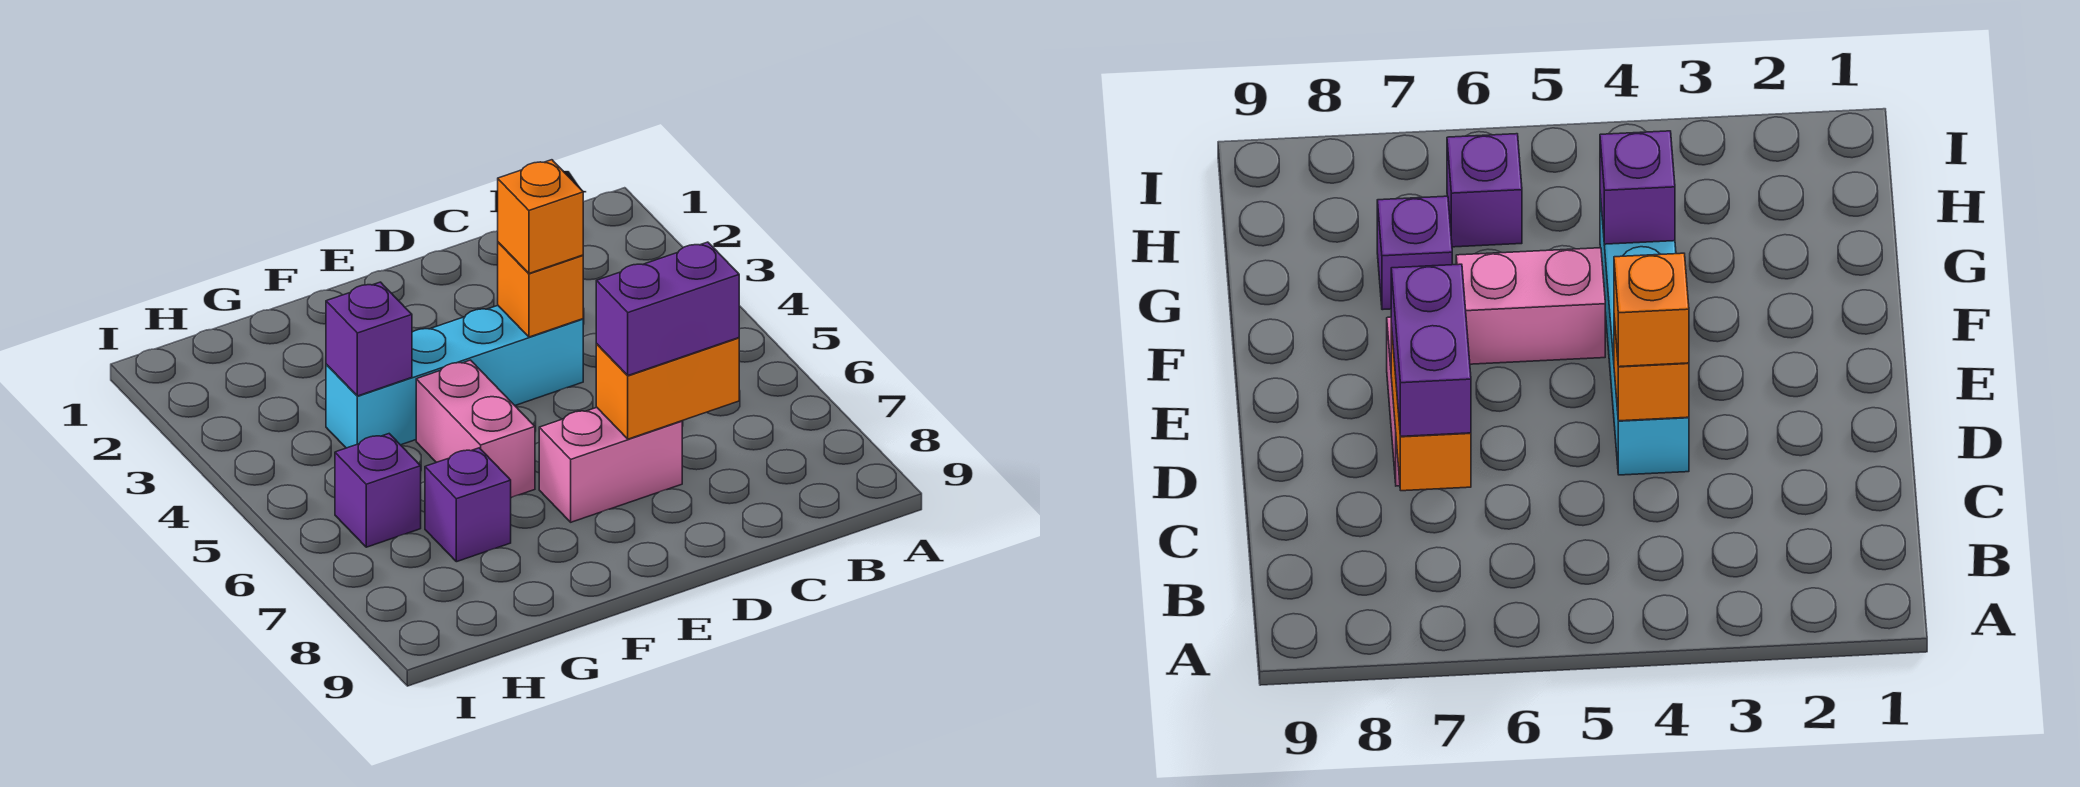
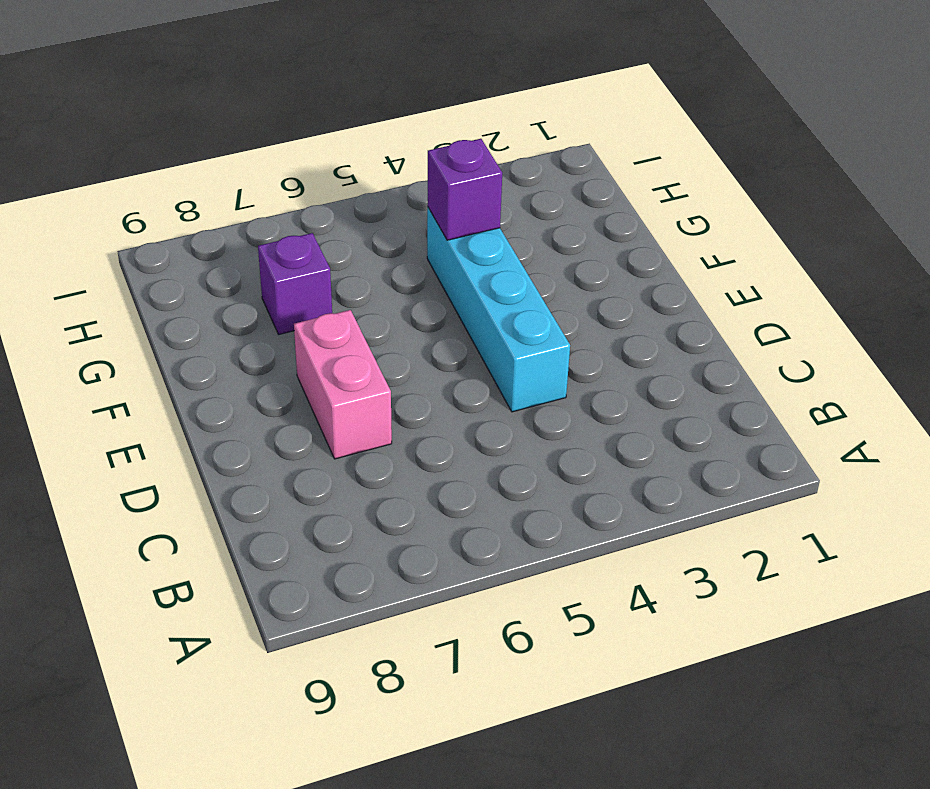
none -> pink brick F5:F6 level 1
none -> purple brick H6 level 1

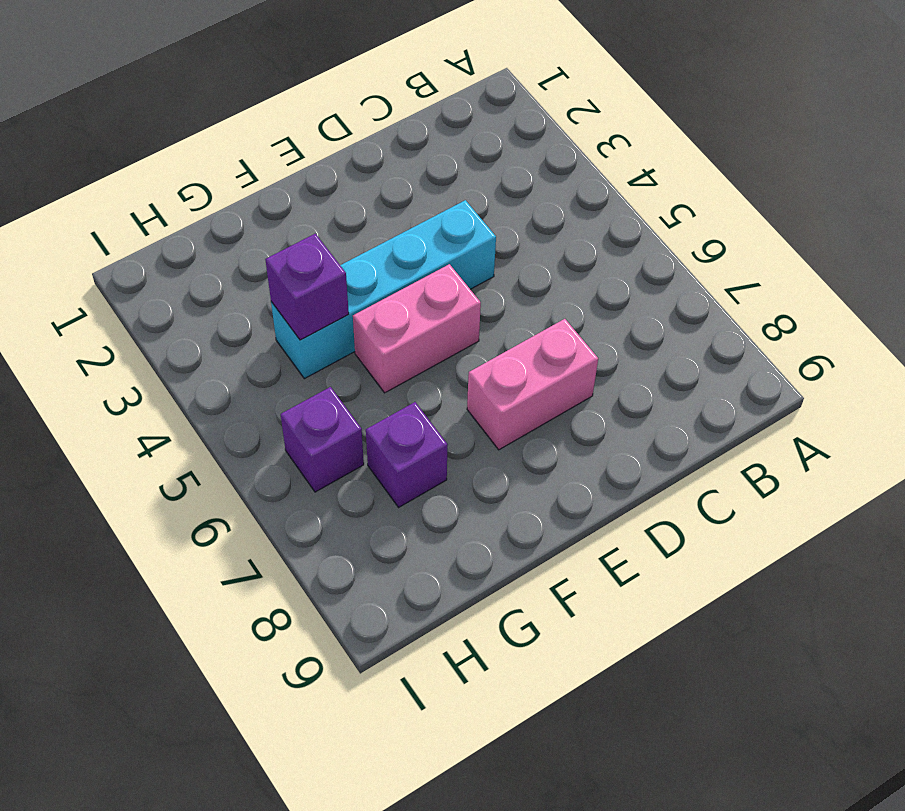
pink brick E5:F5 level 1 -> pink brick F5:F6 level 1
none -> orange brick C7:D7 level 2
none -> orange brick D4 level 2

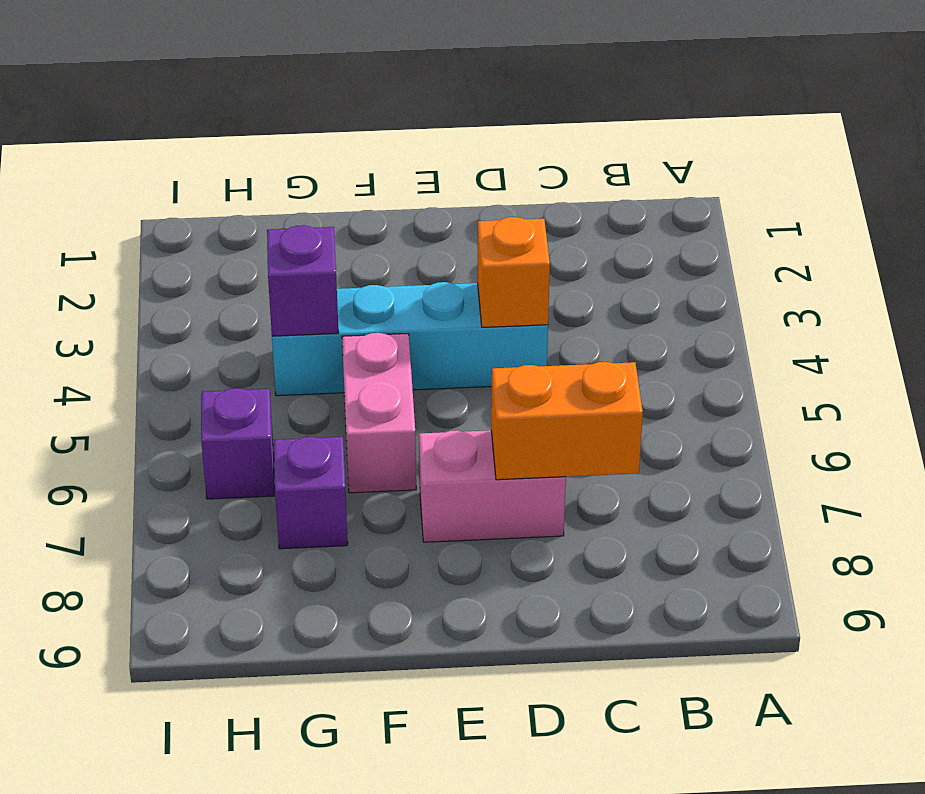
none -> purple brick C7:D7 level 3
none -> orange brick D4 level 3

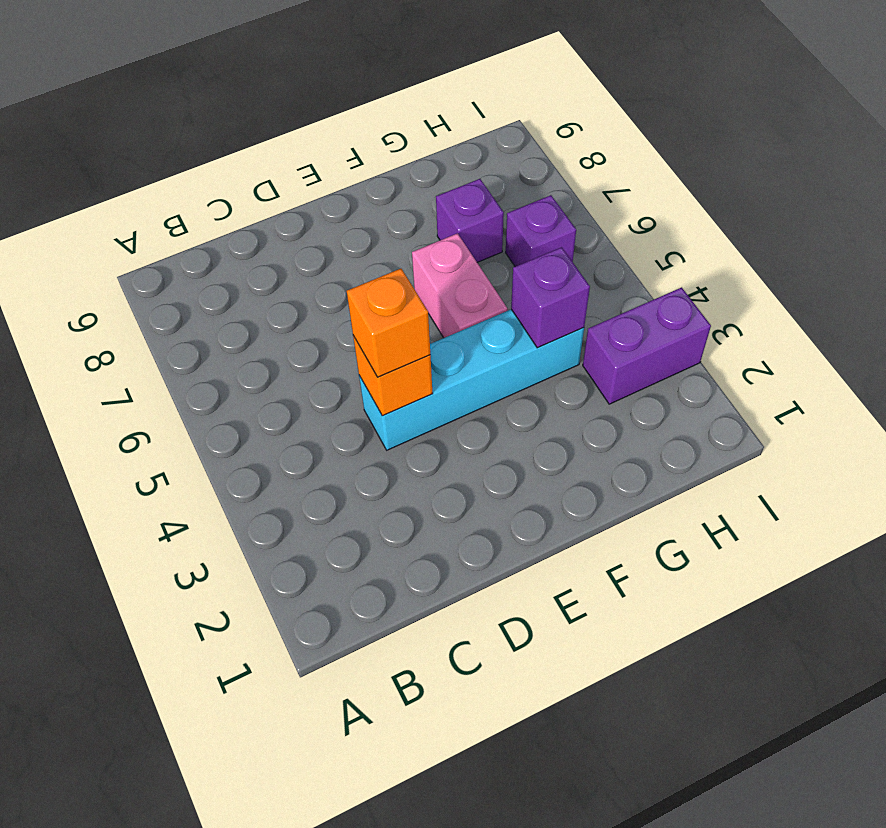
purple brick H3:I3 level 1 -> purple brick C7:D7 level 3
none -> pink brick D7:E7 level 1
none -> orange brick C7:D7 level 2

